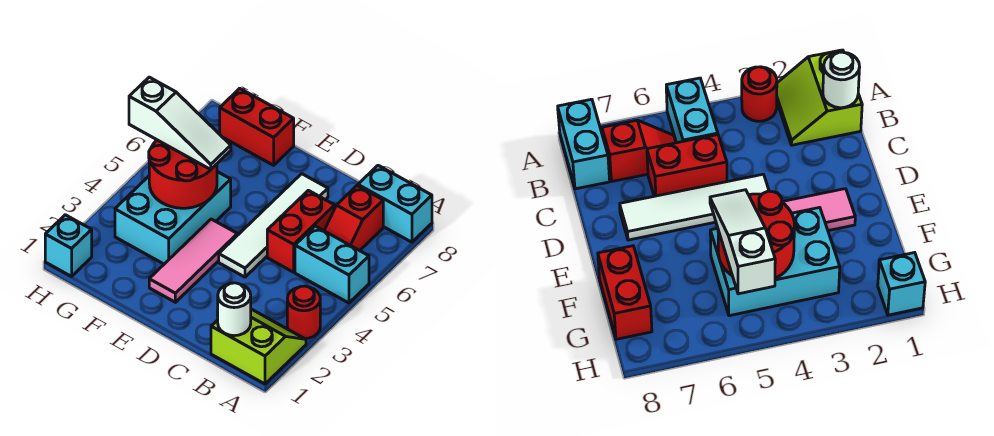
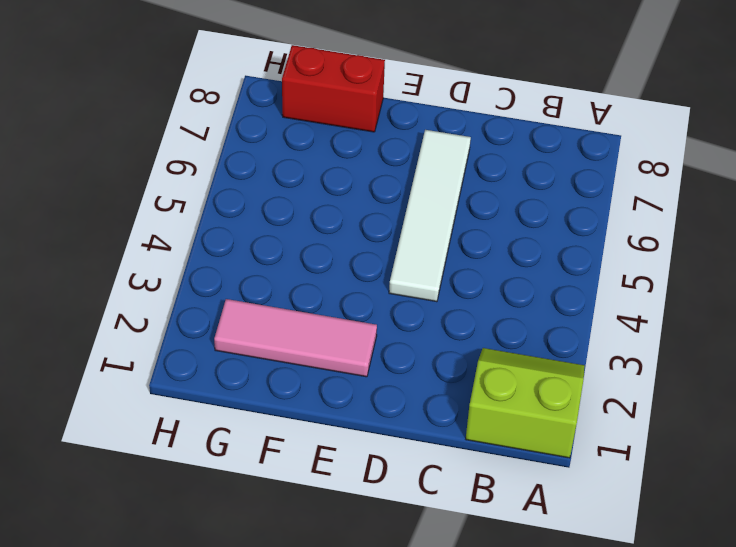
pink tile E2:G2 level 1 -> pink tile E2:E4 level 1
none -> red round brick A3 level 1
none -> cyan brick A5:B5 level 1
none -> cyan brick A8:B8 level 1

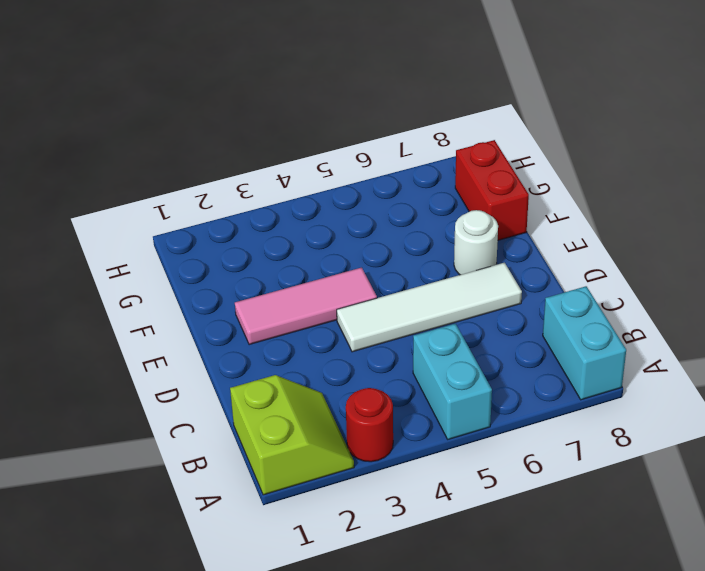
white round brick E7 level 1 -> white round brick B1 level 2
none -> red slope B6:B7 level 1 top 7
none -> red brick C5:C6 level 1
none -> cyan brick F3:G5 level 1

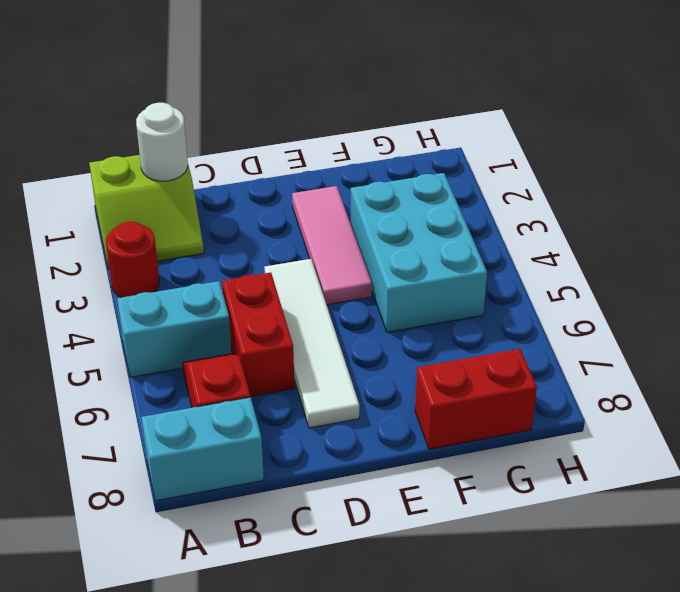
none -> cyan brick H1 level 1
none -> red round brick F4:G5 level 2
none -> white slope F5:H5 level 3 top H

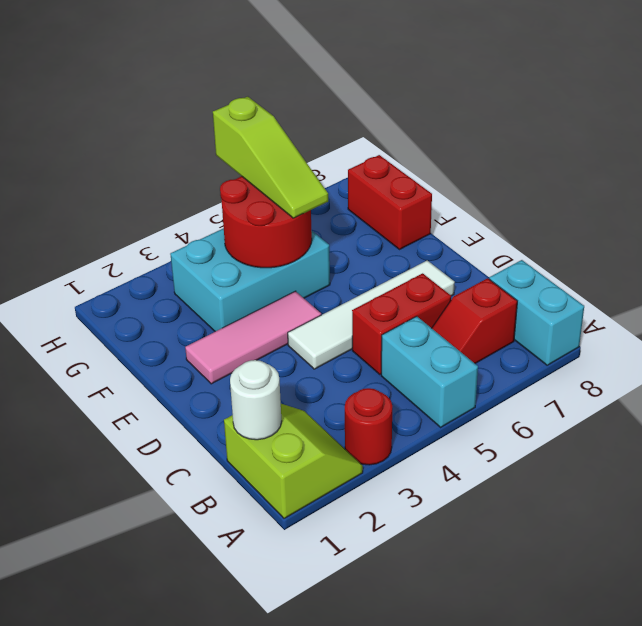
lime slope F5:H5 level 3 top H -> white slope F5:H5 level 3 top H
none -> cyan brick H1 level 1

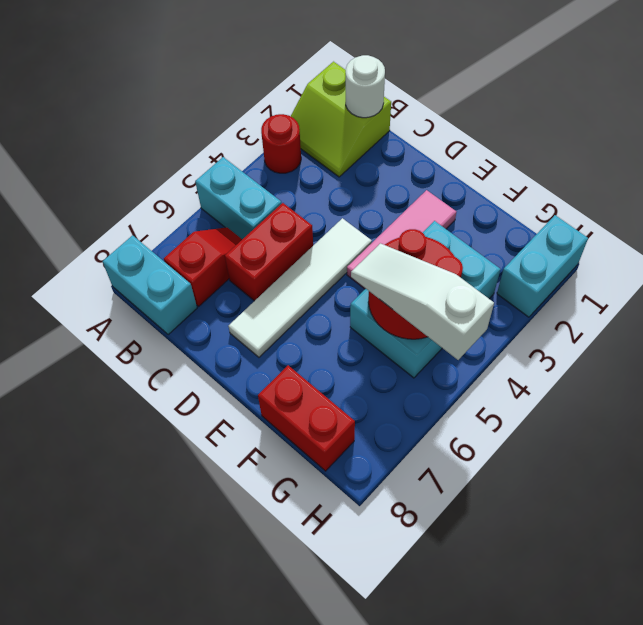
cyan brick H1:H2 level 1 -> cyan brick H1 level 1

